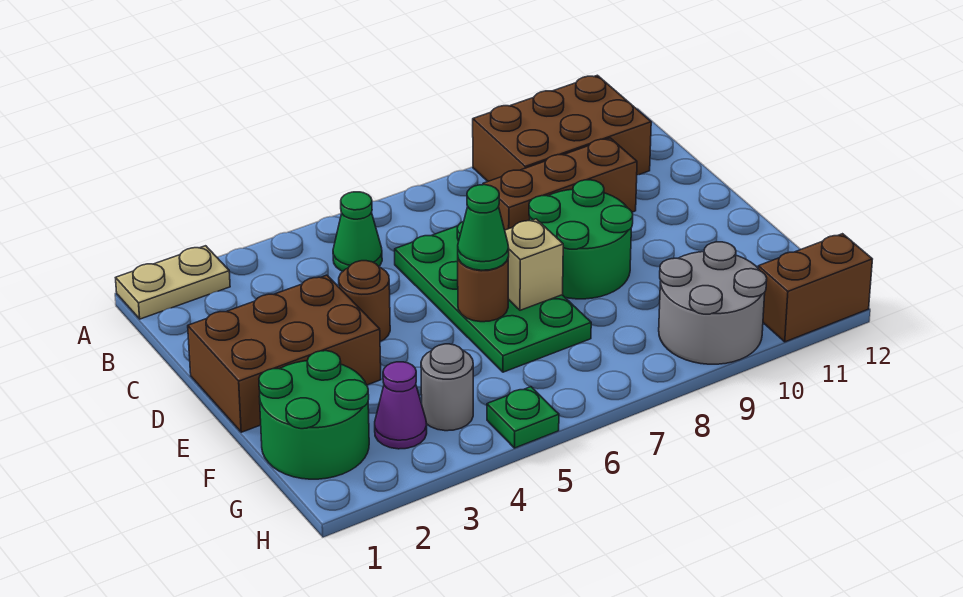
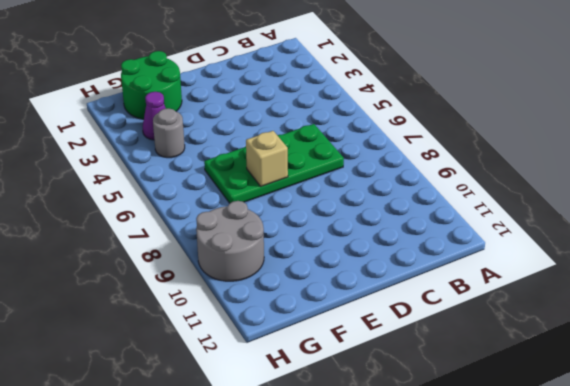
none -> tan plate A1:A2 level 1
none -> brown brick A9:B11 level 1
none -> green cone B5 level 1

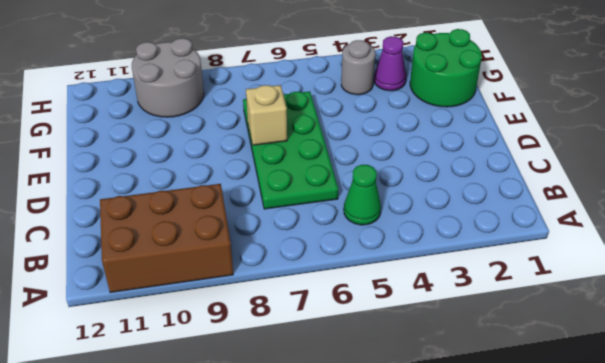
none -> tan plate A1:A2 level 1
none -> brown brick C8:C10 level 1
none -> brown brick D1:E3 level 1

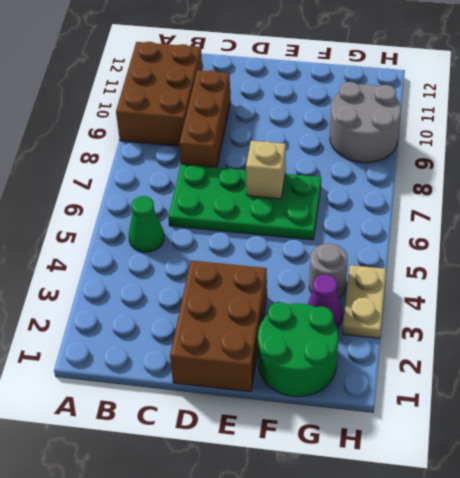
tan plate H3:H4 level 1 -> tan plate A1:A2 level 1
none -> brown round brick D4 level 1
none -> green round brick D8:E9 level 1
none -> green plate H5 level 1

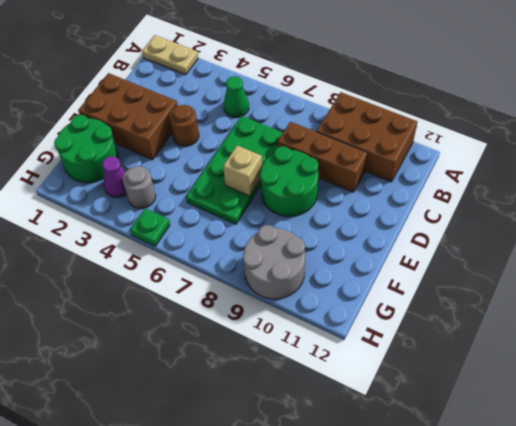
none -> brown brick H11:H12 level 1
none -> brown round brick E6 level 2
none -> green cone E6 level 3

